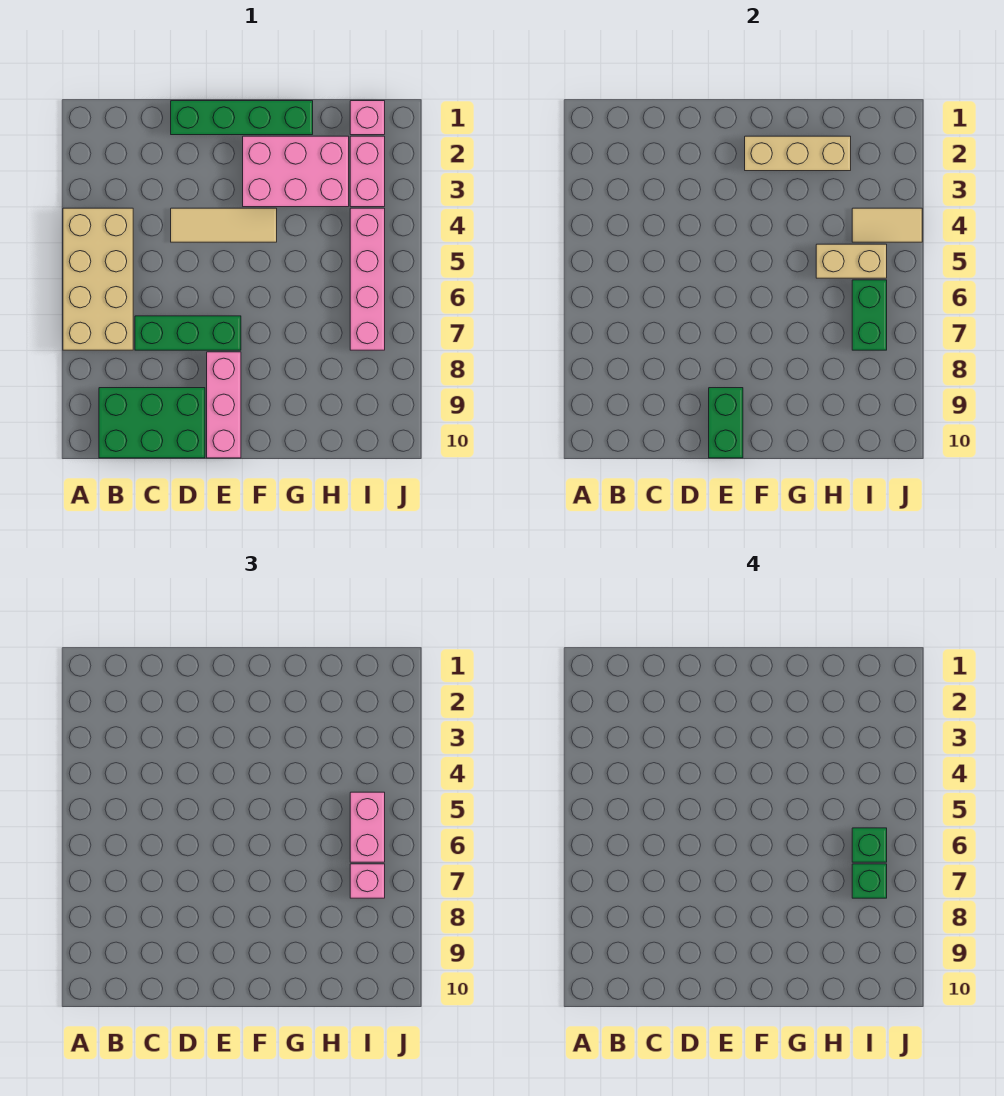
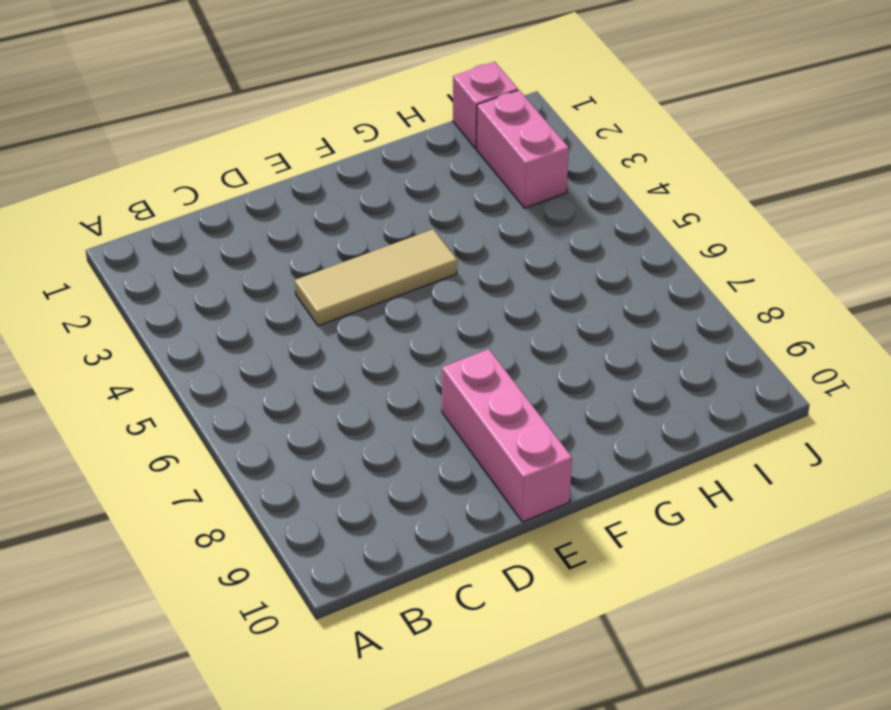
none -> tan brick A4:B7 level 1
none -> green brick B9:D10 level 1
none -> green brick C7:E7 level 1

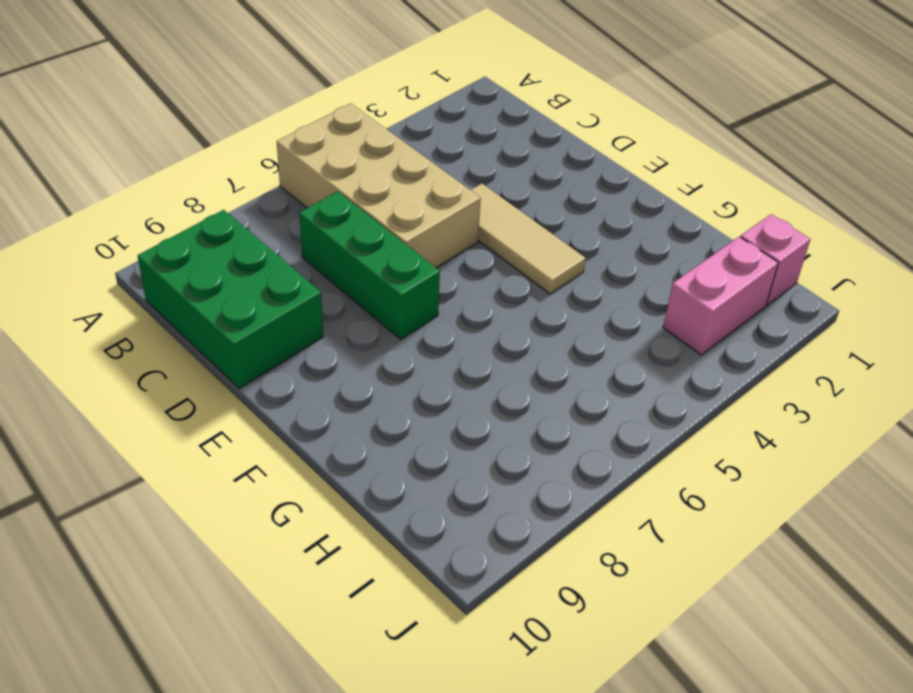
tan brick A5:D6 level 1 -> tan brick A4:B7 level 1
none -> green brick D1:G1 level 1
none -> pink brick E8:E10 level 1
none -> pink brick F2:H3 level 1

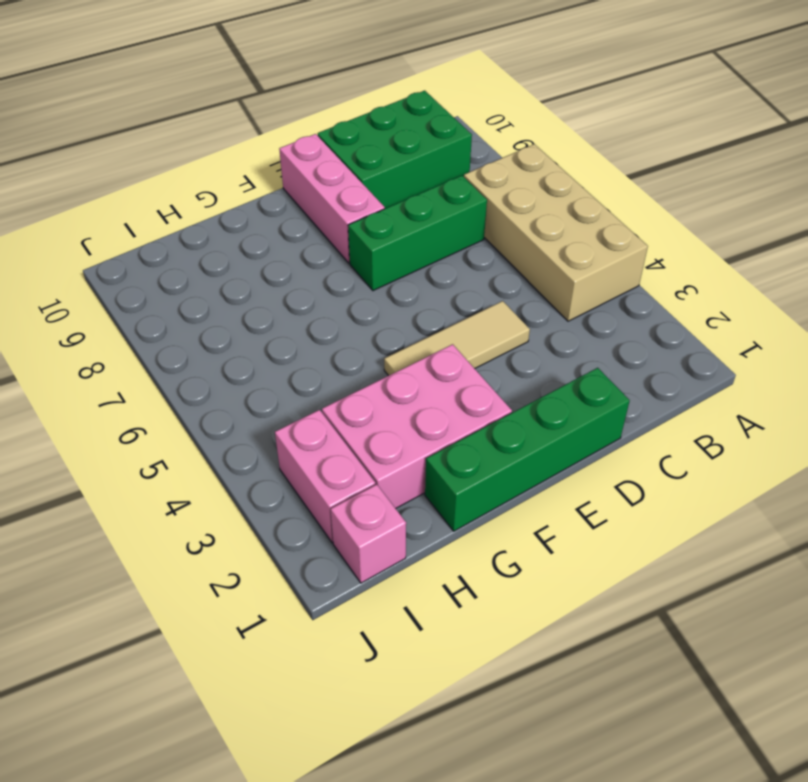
none -> pink brick I4:I7 level 1
none -> green brick E9:E10 level 2
none -> tan brick F2:H2 level 2

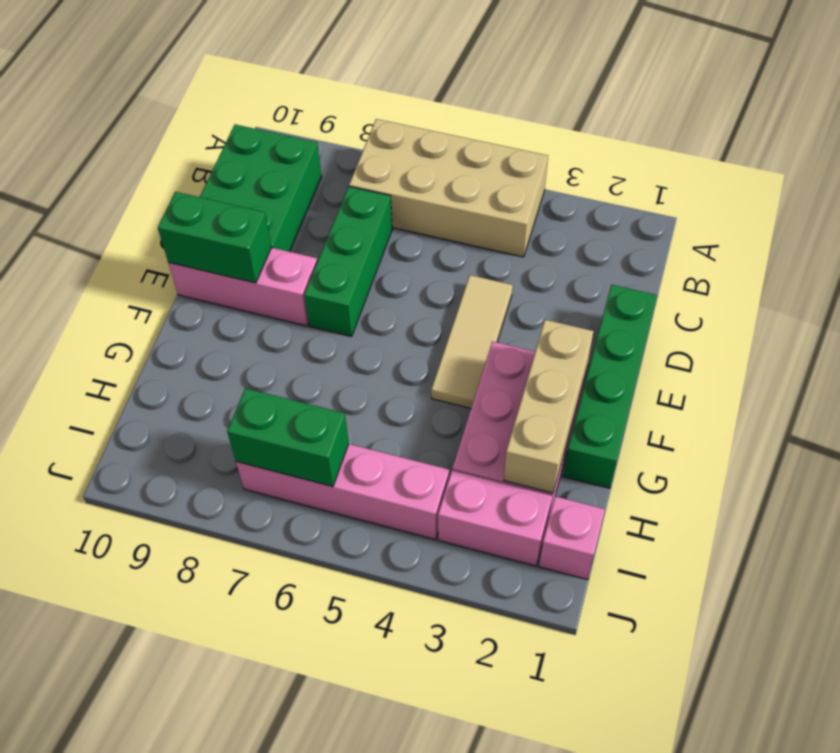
none -> tan brick H5:I5 level 2
none -> tan tile I4:J4 level 2
none -> pink brick I5:I6 level 3

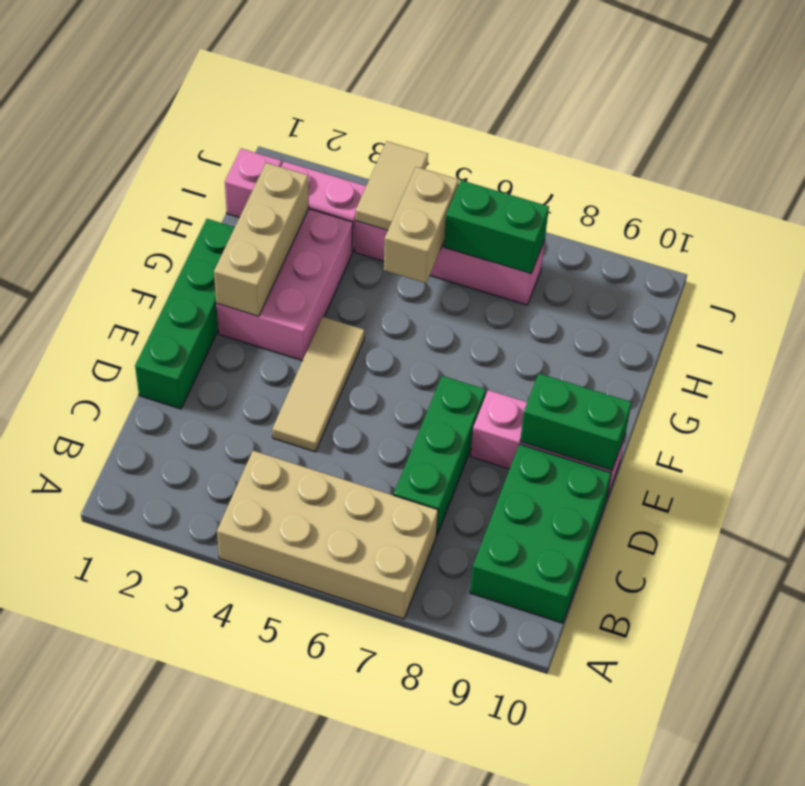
none -> pink brick I5:I6 level 3
none -> pink brick I7 level 3
none -> green brick I6 level 4

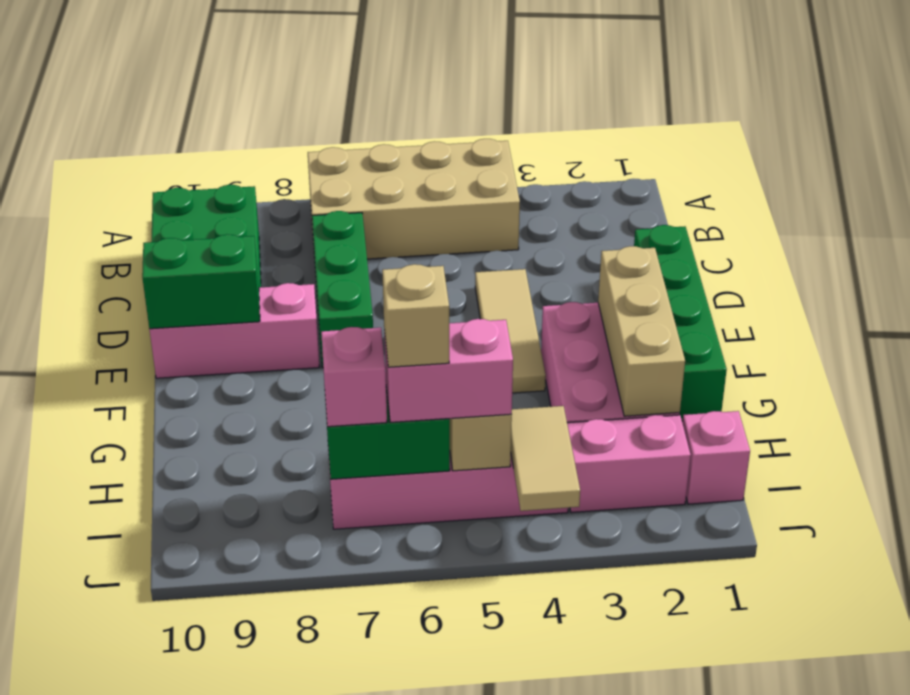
tan brick I6 level 4 -> green brick I6 level 4
none -> green brick I7 level 4

